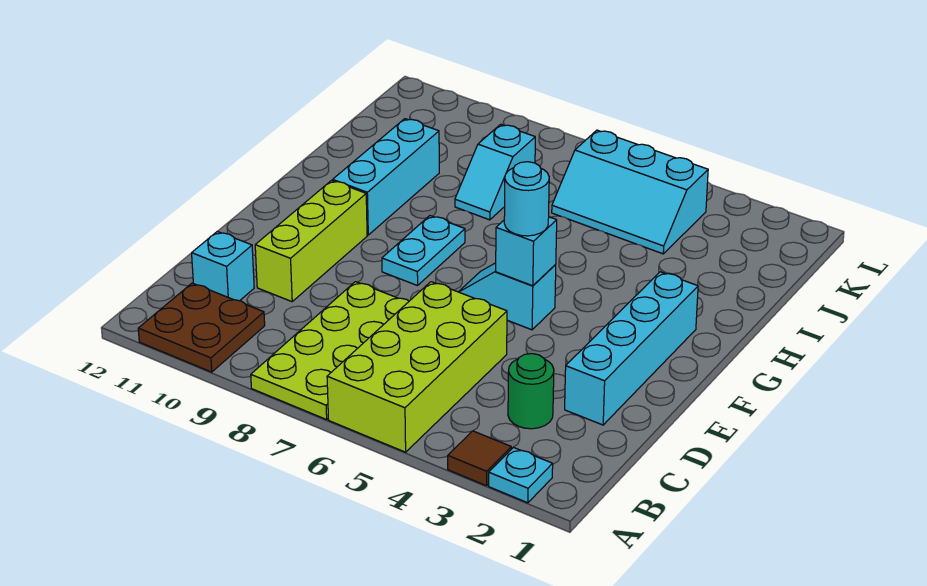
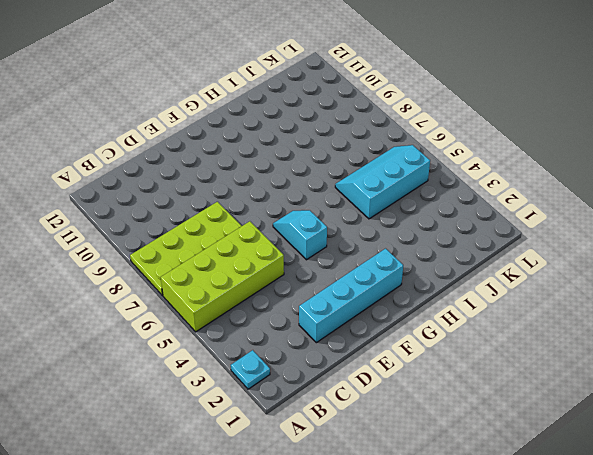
cyan slope I5:K6 level 1 top 5 -> cyan slope J4:K6 level 1 top K
none -> brown tile A3 level 1
none -> brown plate A10:B11 level 1
none -> green round brick C3 level 1

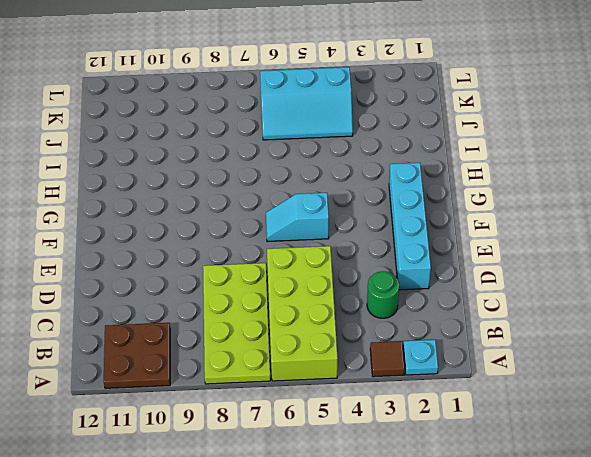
none -> cyan brick C11 level 1
none -> lime brick D10:F10 level 1
none -> cyan plate F8:G8 level 1

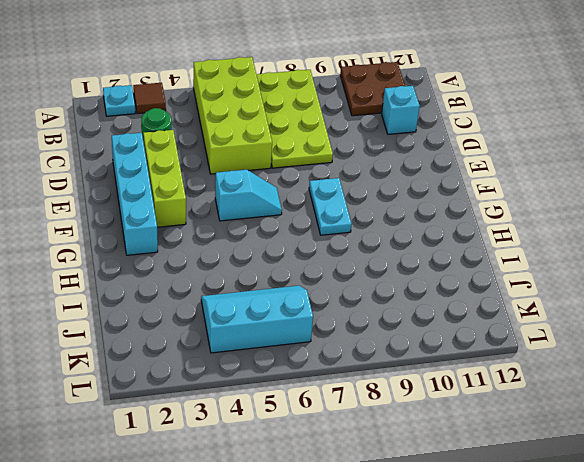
lime brick D3:F3 level 1 -> lime brick D10:F10 level 1
none -> cyan brick G10:I10 level 1
none -> cyan slope I8:J8 level 1 top J
none -> cyan brick F5 level 2

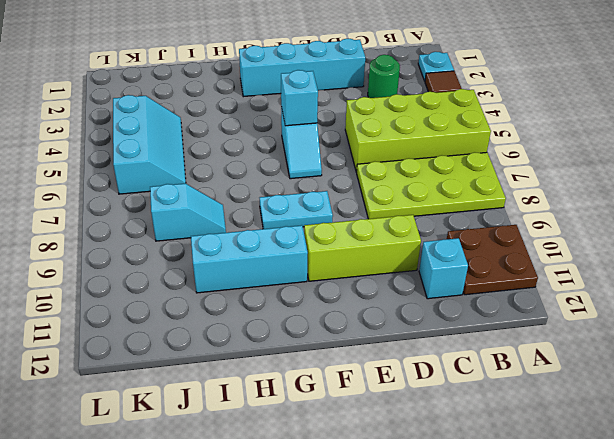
none -> cyan round brick F5 level 3

